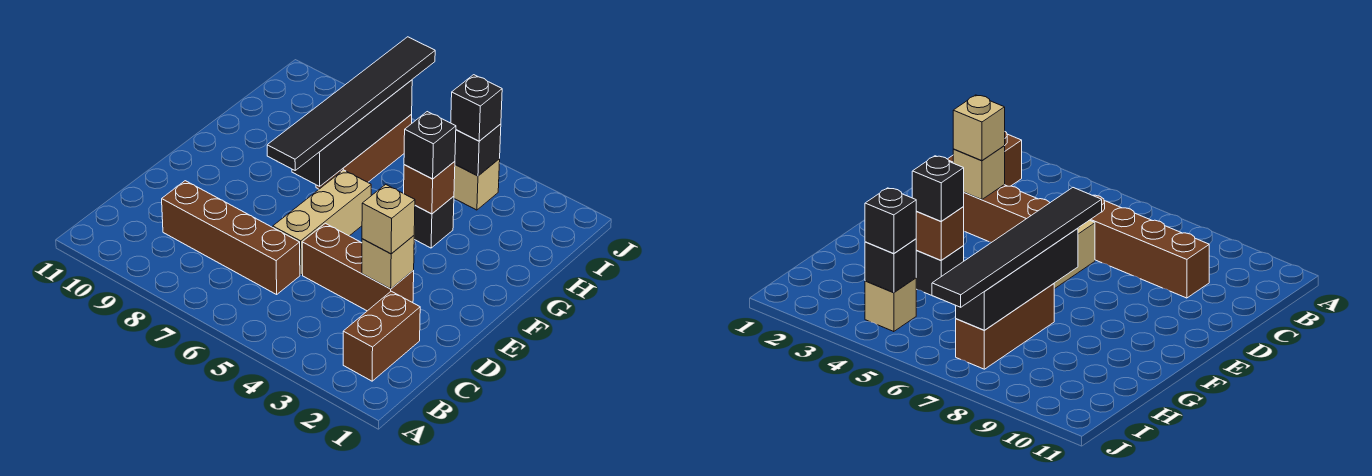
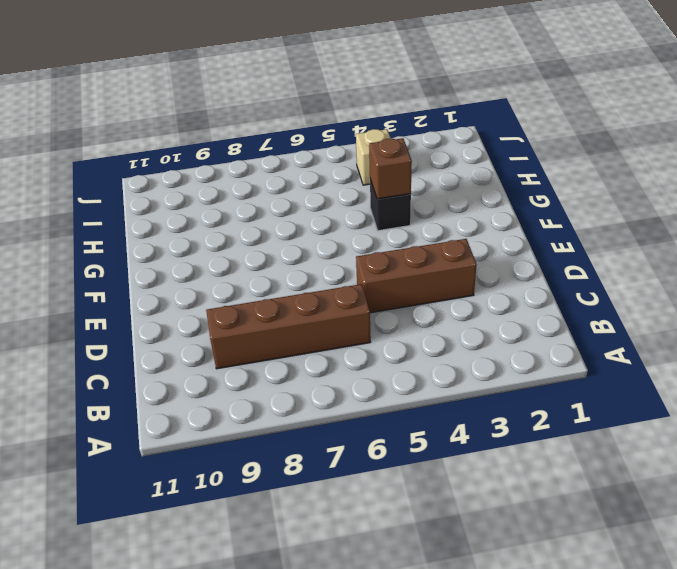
none -> brown brick B2:C2 level 1
none -> tan brick D6:F6 level 1
none -> brown brick G7:I7 level 1

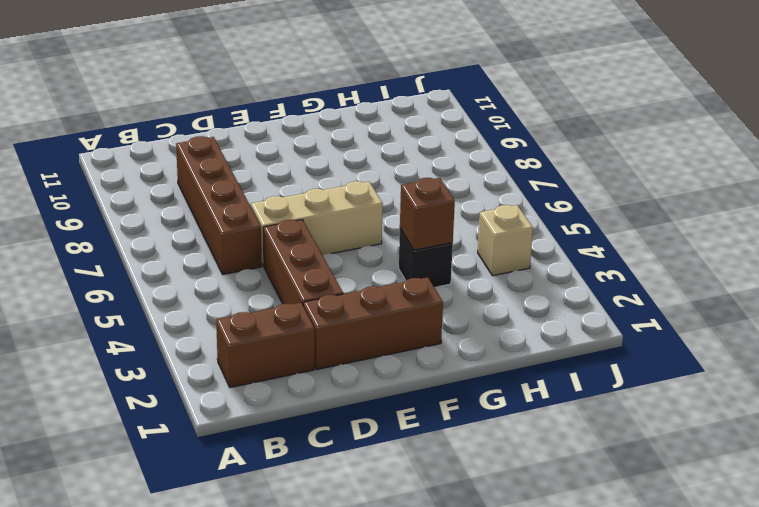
brown brick D2:F2 level 1 -> brown brick G7:I7 level 1
none -> tan brick D3 level 2
none -> black brick F7:I7 level 2
none -> black brick I4 level 2

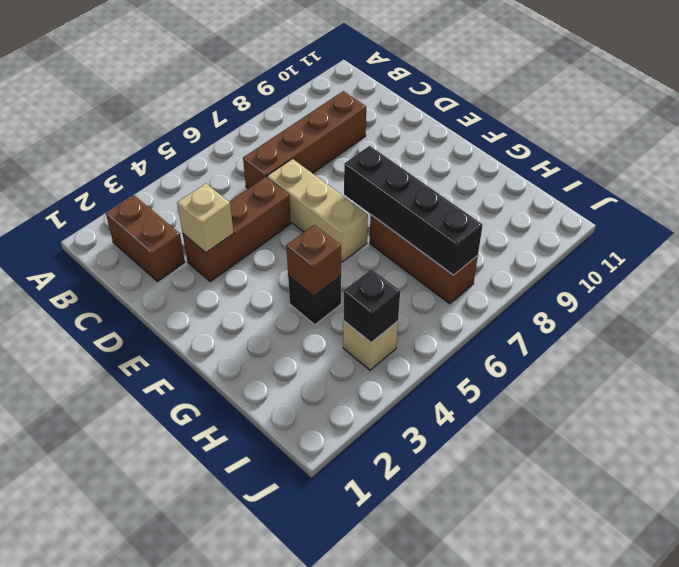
none -> tan brick D3 level 3
none -> black tile E7:J7 level 3
none -> black brick G4 level 3

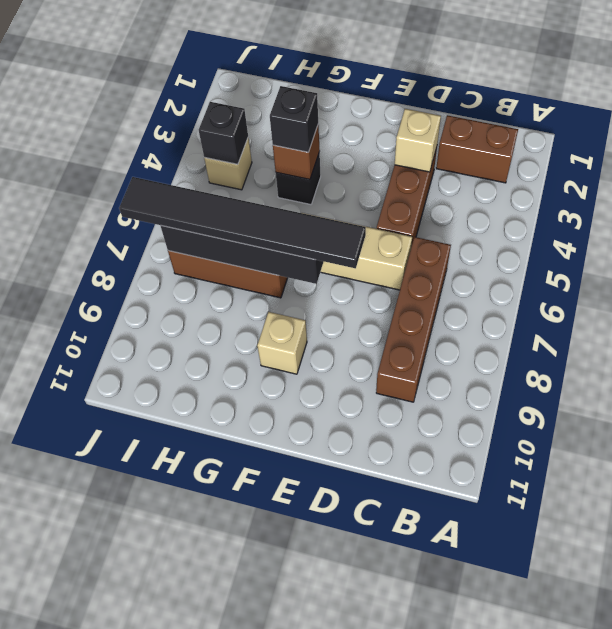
tan brick F9 level 1 -> tan brick D3 level 3
none -> black brick I4 level 3

